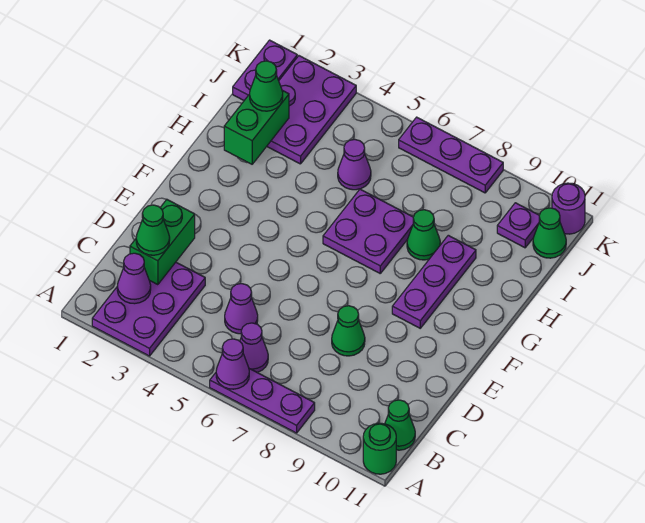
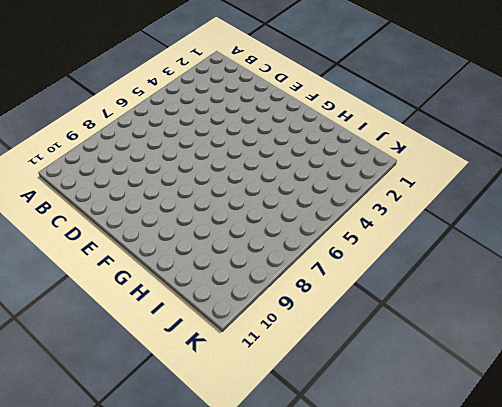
none -> purple plate A2:C3 level 1
none -> purple plate A6:A8 level 1
none -> green round brick A11 level 1

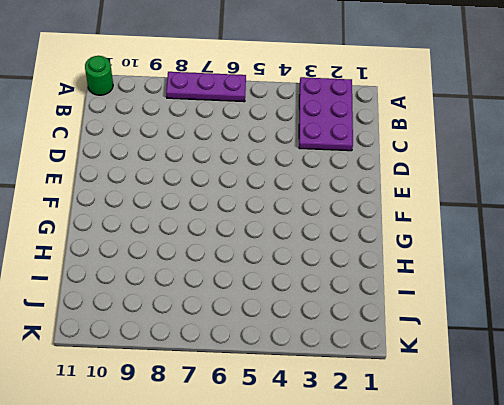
none -> purple cone B6 level 1
none -> green cone B11 level 1
none -> purple cone C5 level 1

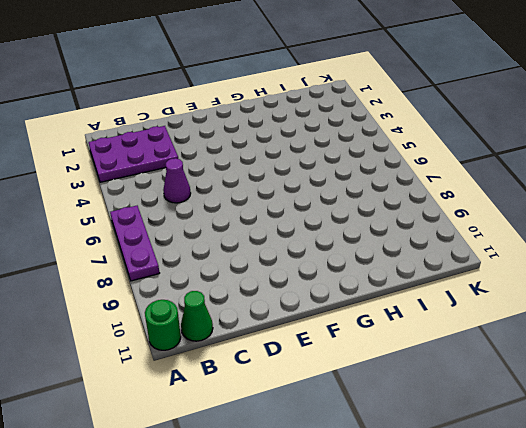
none -> purple cone B6 level 1
none -> green cone D8 level 1
none -> purple plate F9:H9 level 1

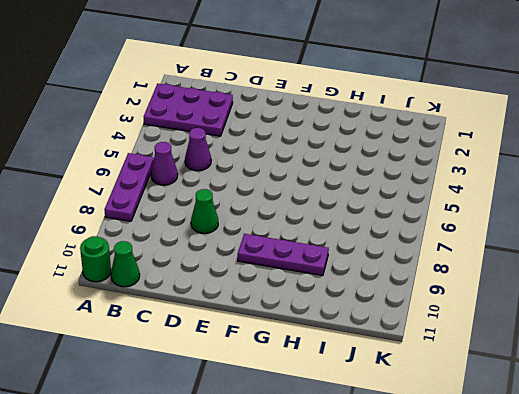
none -> purple plate G6:H7 level 1
none -> green cone H8 level 1
none -> purple plate I2:K3 level 1

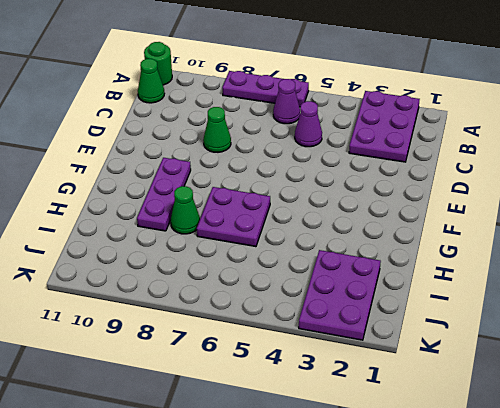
none -> purple cone I5 level 1
none -> purple plate J1:K1 level 1
none -> purple plate J10 level 1

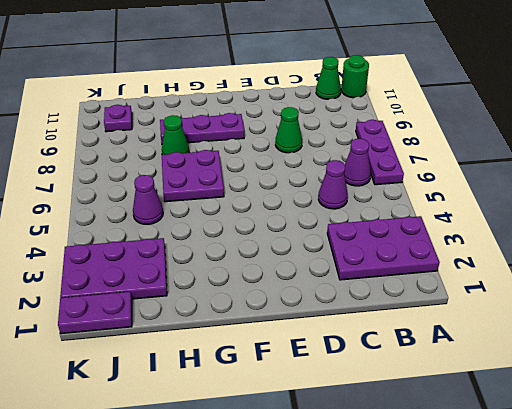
none -> green cone J11 level 1
none -> purple plate K6:K8 level 1
none -> purple round brick K11 level 1

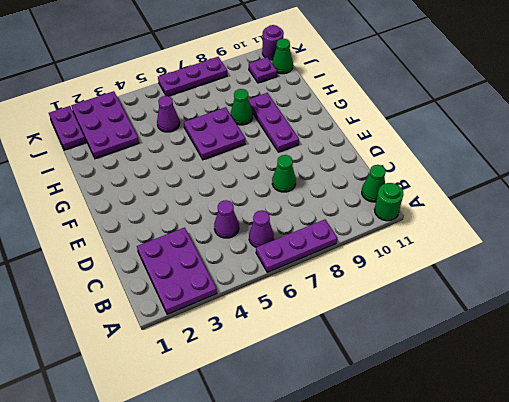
none -> purple cone A6 level 2
none -> purple cone B2 level 2
none -> green brick C2:D2 level 2

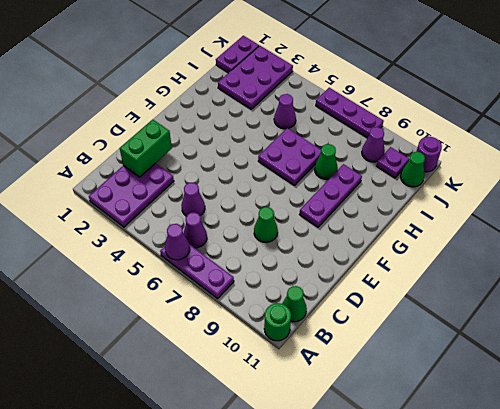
purple cone J9 level 1 -> purple cone B2 level 2
none -> green brick H2:I2 level 2
none -> green cone C2 level 3
none -> green cone I2 level 3

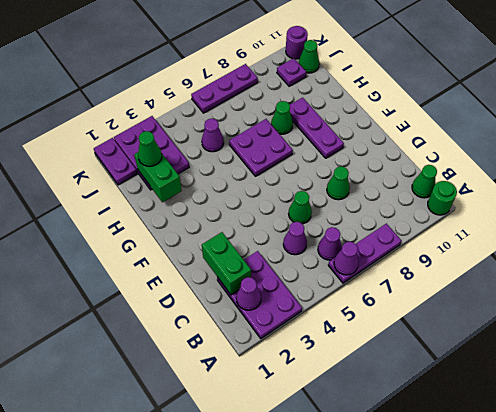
green cone D6 level 1 -> green cone C2 level 3

